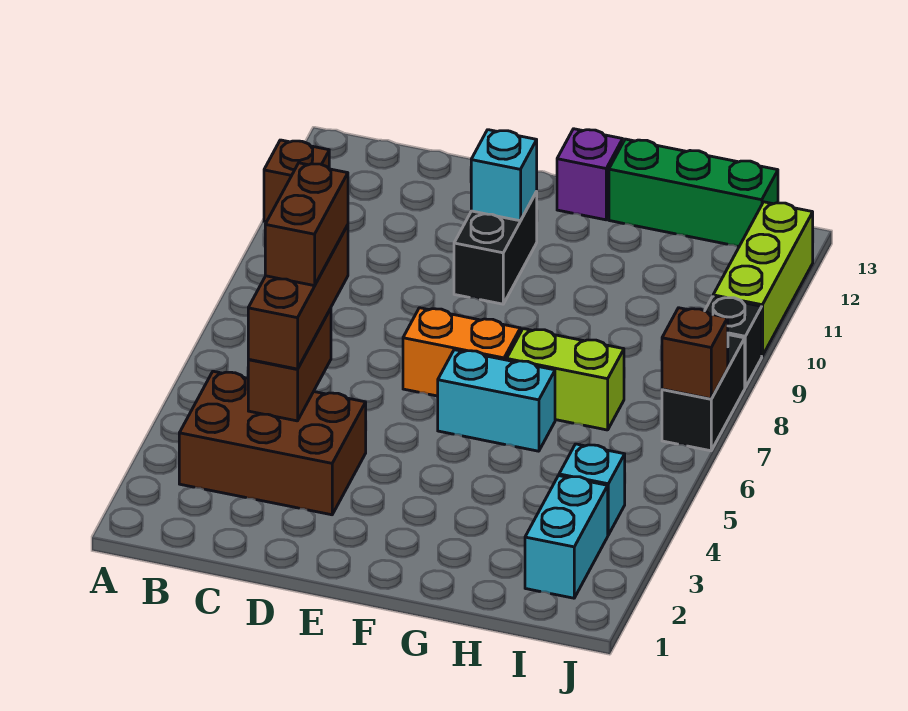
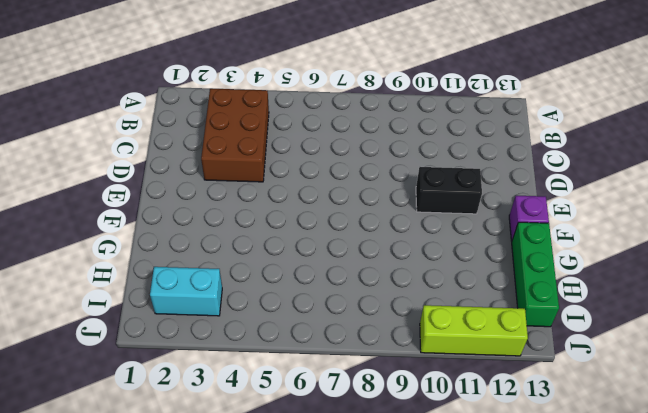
none -> brown brick A11 level 1
none -> orange brick E7:F7 level 1
none -> cyan brick F6:G6 level 1

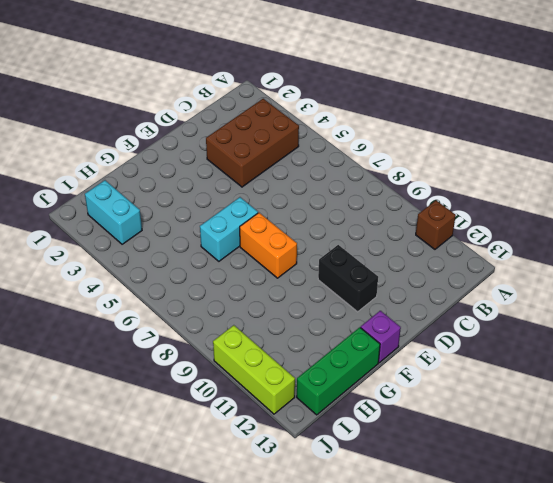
orange brick F7:F8 level 1 -> orange brick E7:F7 level 1
none -> lime brick G7:H7 level 1
none -> cyan brick I4 level 1
none -> black brick J7:J8 level 1

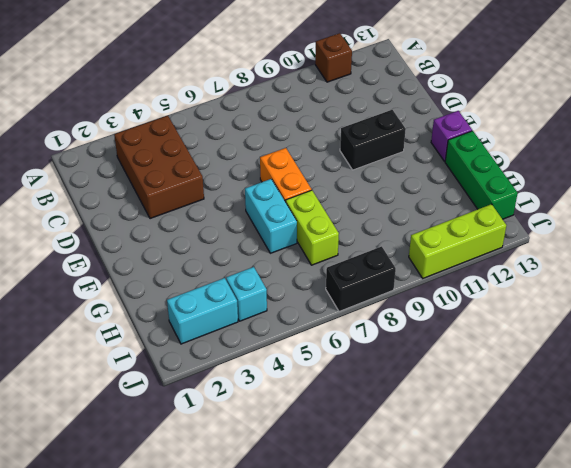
none -> black brick J9 level 1
none -> brown brick C4:C5 level 2
none -> cyan brick E11 level 2

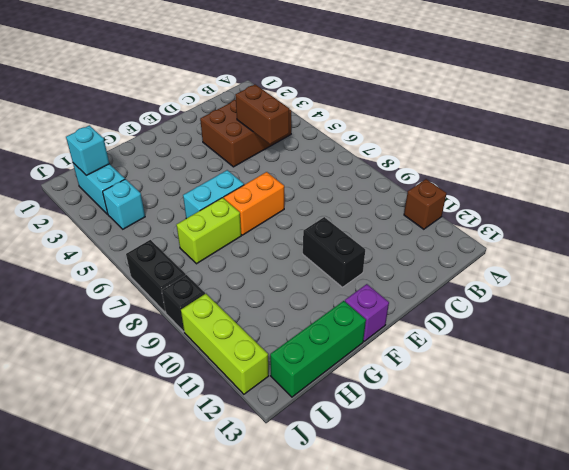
cyan brick I2 level 2 -> cyan brick E11 level 2
none -> brown brick J7 level 2
none -> brown brick C4:C6 level 3
none -> brown brick C5:C6 level 4

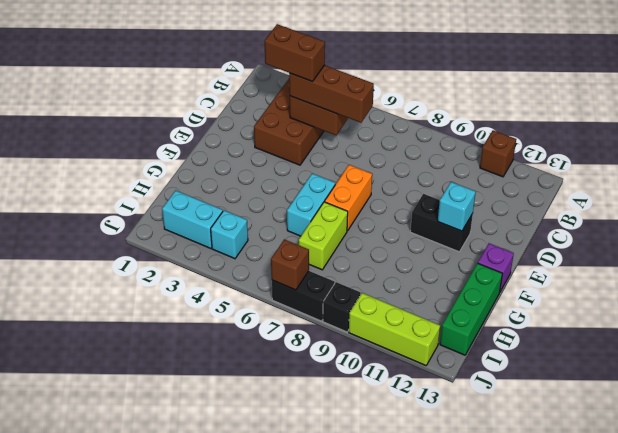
brown brick C3:C4 level 4 -> brown brick C5:C6 level 4

